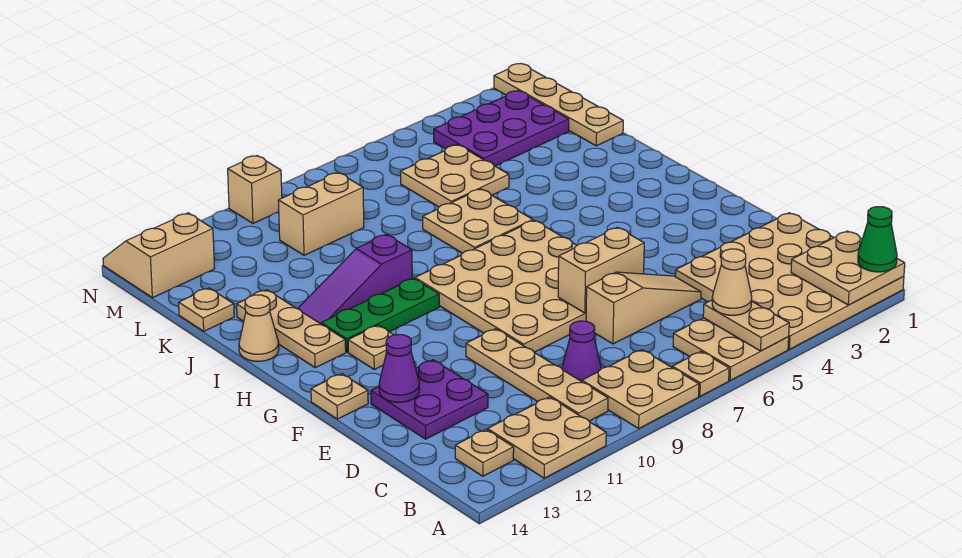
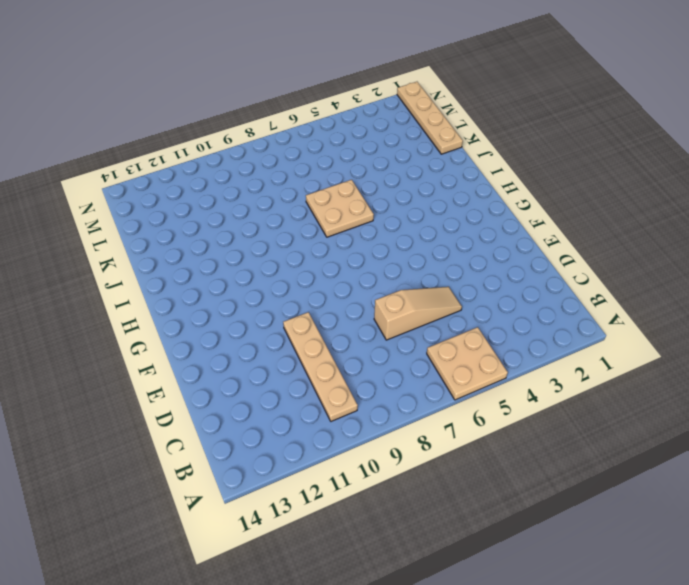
none -> tan plate A1:D4 level 1
none -> tan plate A7 level 1
none -> tan plate A8:B9 level 1
none -> tan plate A11:B12 level 1

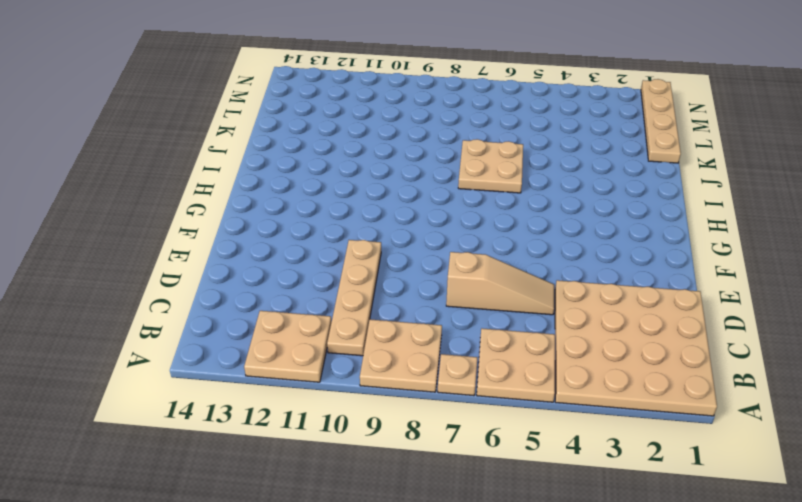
none -> tan plate B13 level 1
none -> purple cone C9 level 1
none -> purple plate D12:E13 level 1
none -> tan plate E6:H9 level 1

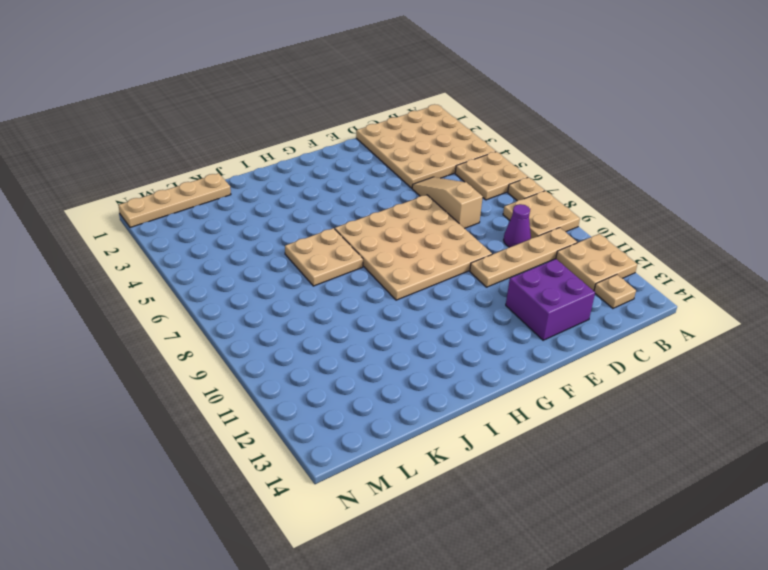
purple brick D12:E13 level 1 -> purple plate D12:E13 level 1
none -> tan plate F14 level 1
none -> tan plate G12 level 1
none -> green plate H10:H12 level 1
none -> tan plate H13:J13 level 1

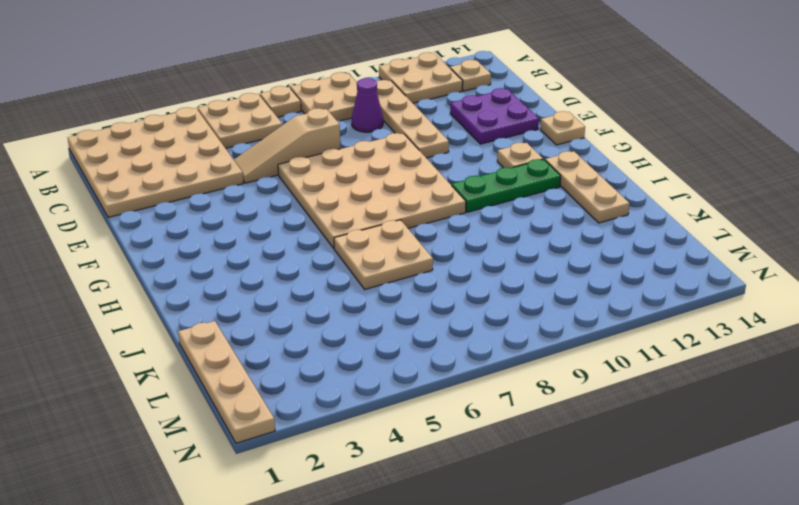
none -> purple slope I10:I12 level 1 top 10
none -> tan cone I14 level 1
none -> tan plate K5:L6 level 1
none -> tan plate K14 level 1

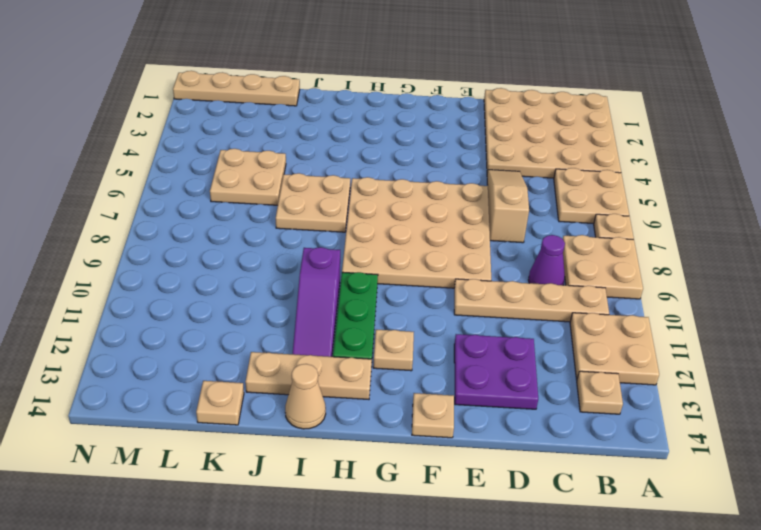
none -> purple plate L2:M4 level 1
none -> tan brick L9:L10 level 1
none -> tan slope M13:N14 level 1 top M
none -> tan brick N10 level 1

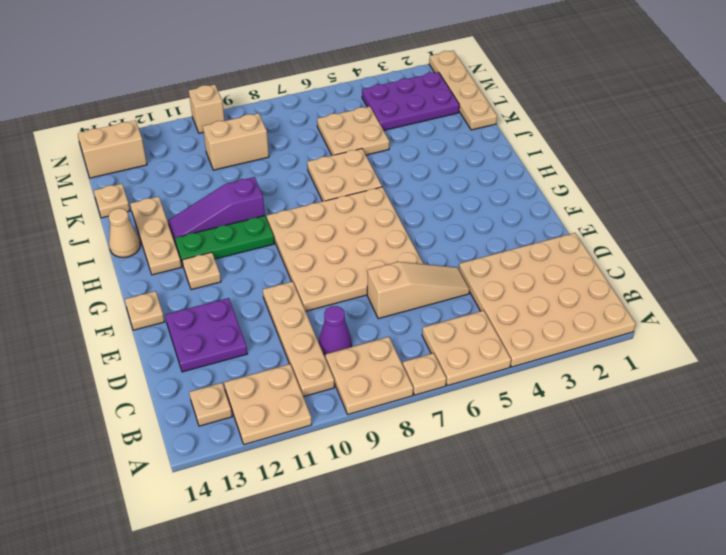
none -> tan plate A1:B2 level 2
none -> tan plate A5:B5 level 2
none -> tan brick E6:E7 level 2
none -> purple cone E13 level 2

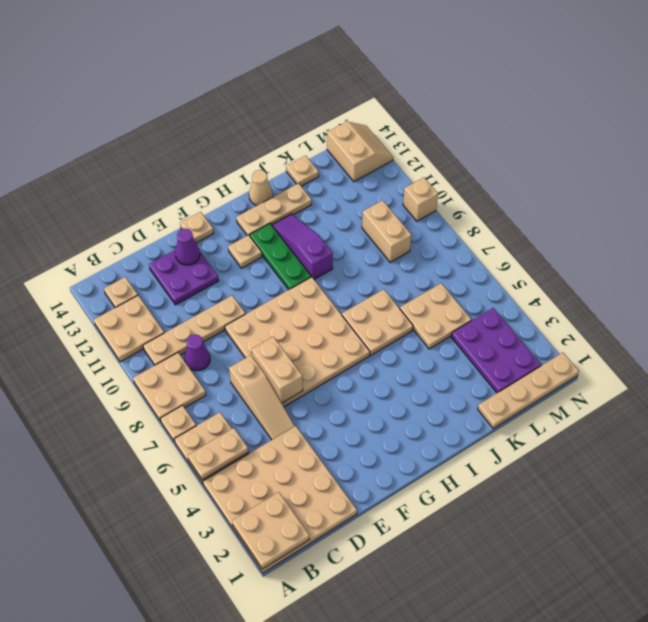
none -> green cone A1 level 3
none -> tan cone B5 level 3

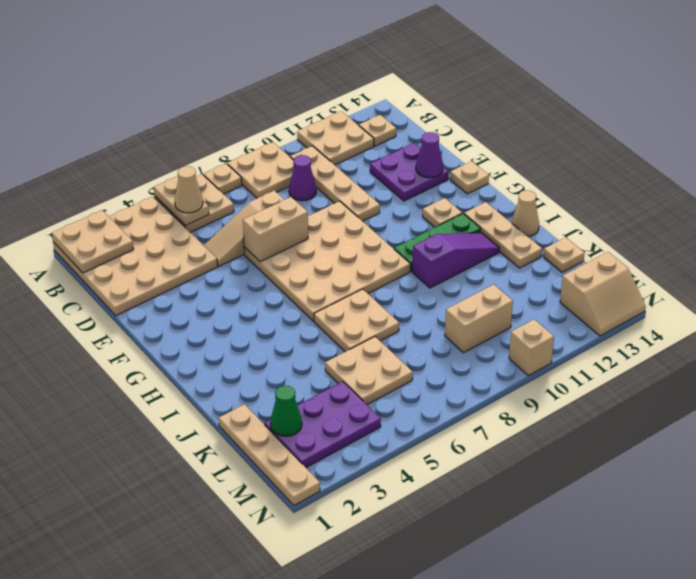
green cone L2 level 2 -> green cone A1 level 3

